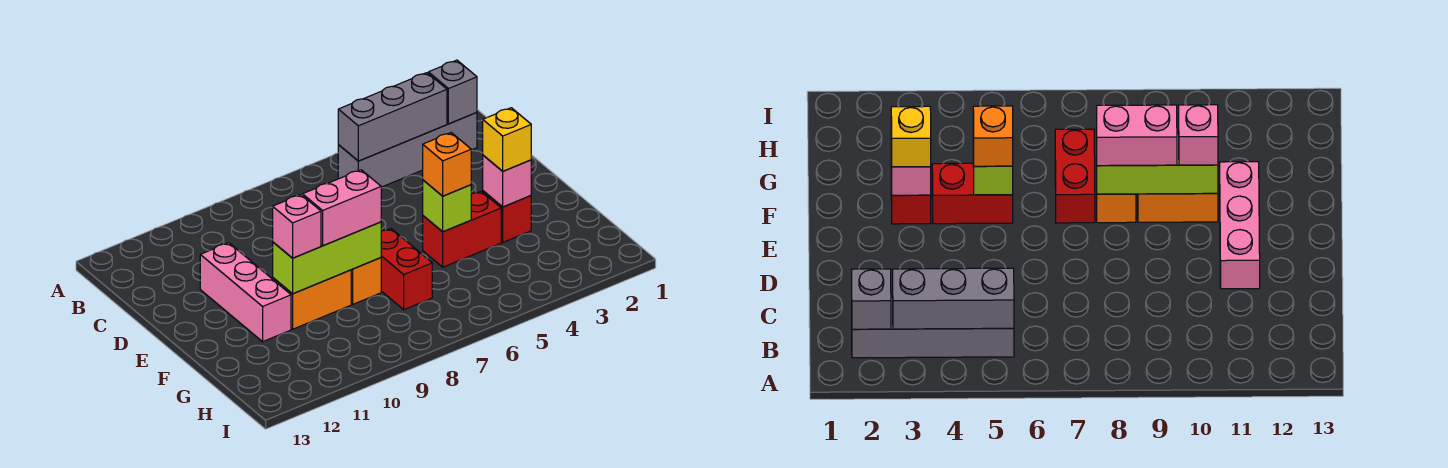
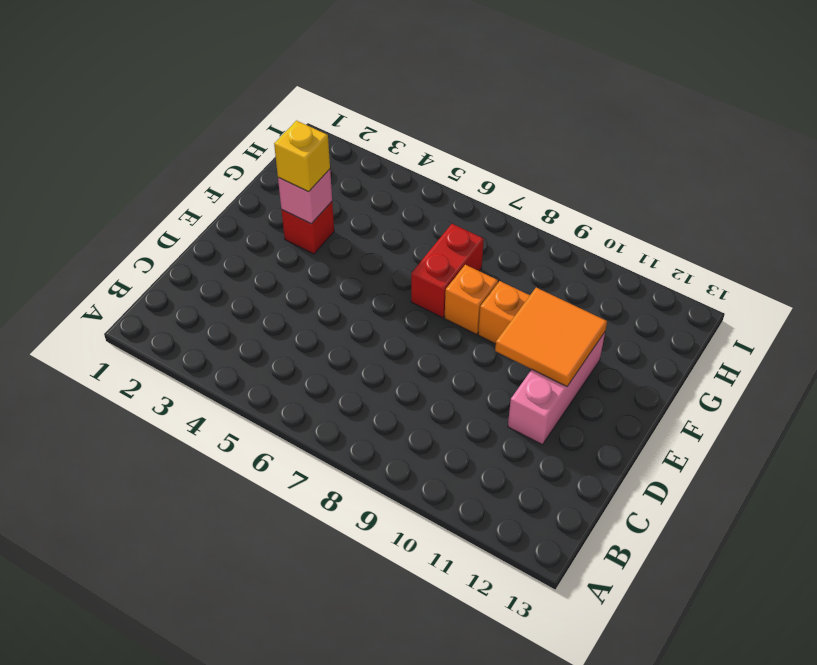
orange tile E10:F11 level 2 -> lime brick F8:F10 level 2
none -> grey brick B2:B5 level 1
none -> red brick F4:F5 level 1
none -> grey brick B2 level 2

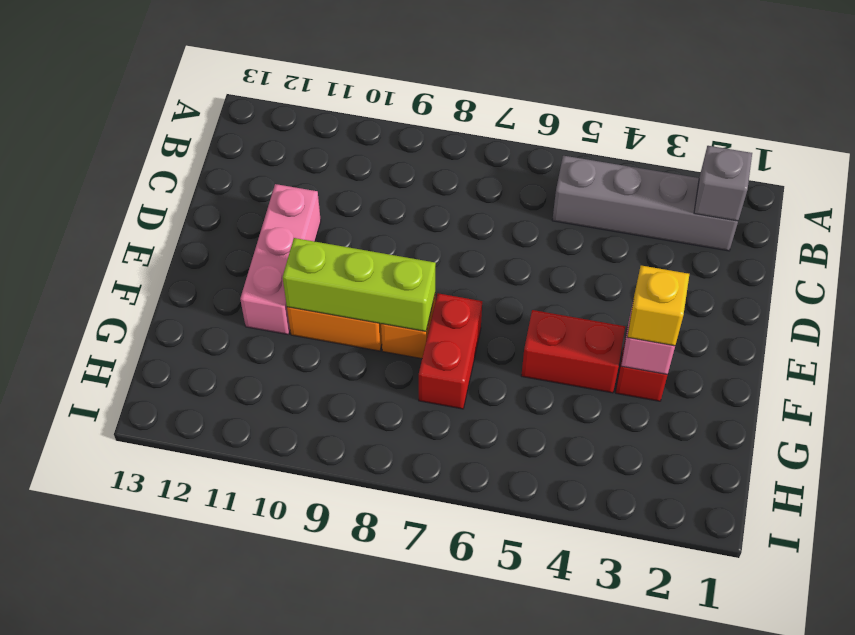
none -> grey brick B3:B5 level 2
none -> lime brick F5 level 2
none -> orange brick F5 level 3

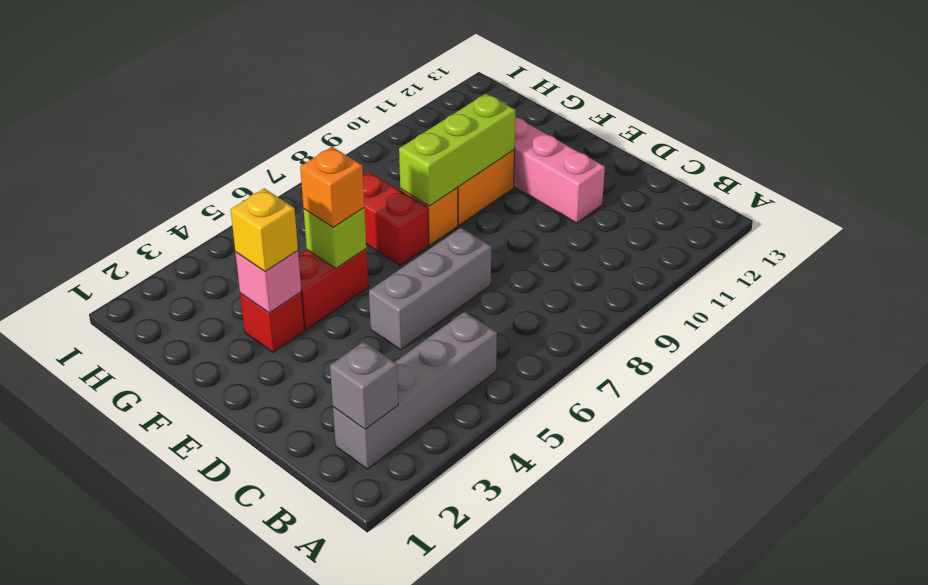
grey brick D5:D7 level 1 -> grey brick B3:B5 level 2
none -> pink brick F8:F9 level 3
none -> pink brick F10 level 3

